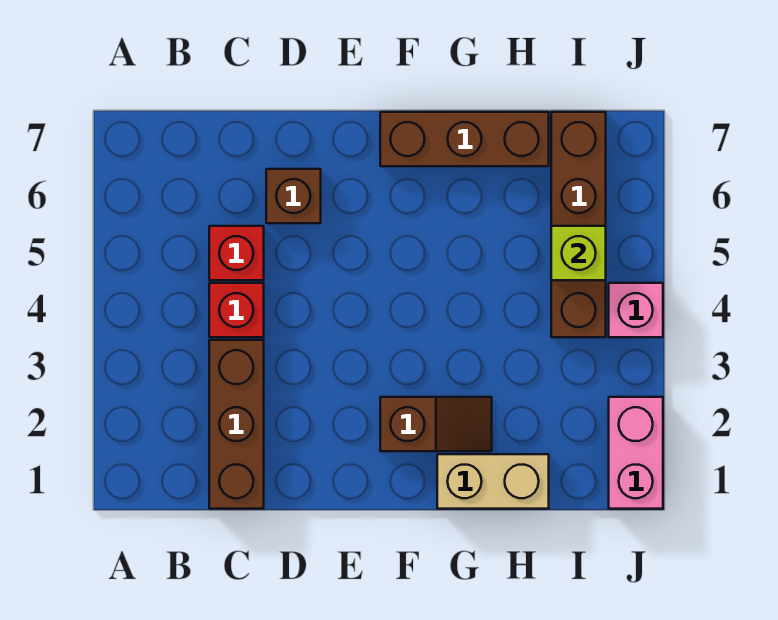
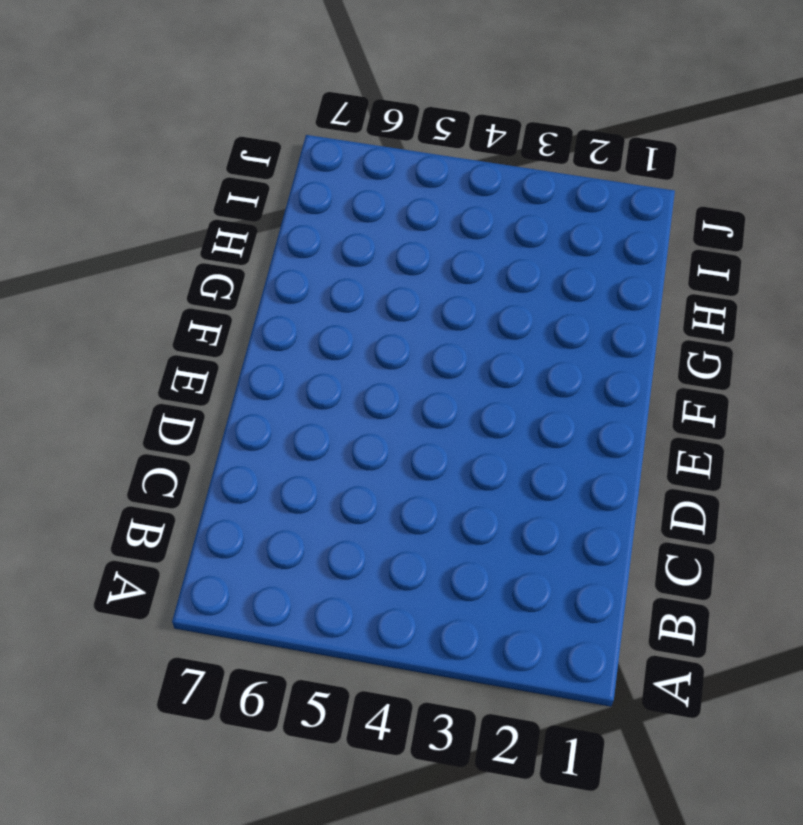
none -> brown brick C1:C3 level 1
none -> red brick C4 level 1

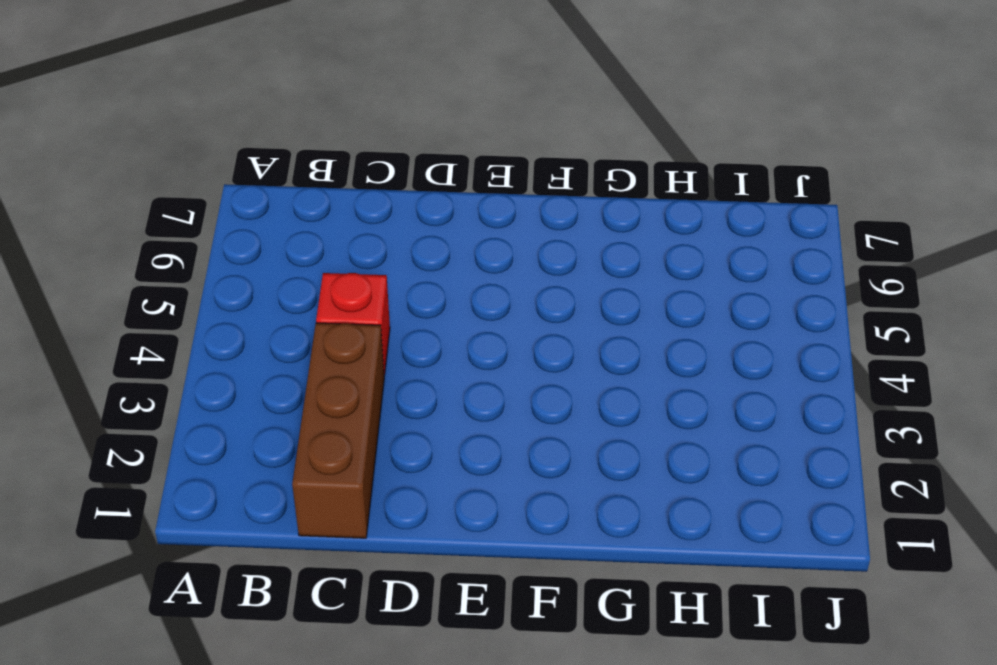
none -> red brick C5 level 1
none -> brown brick D6 level 1

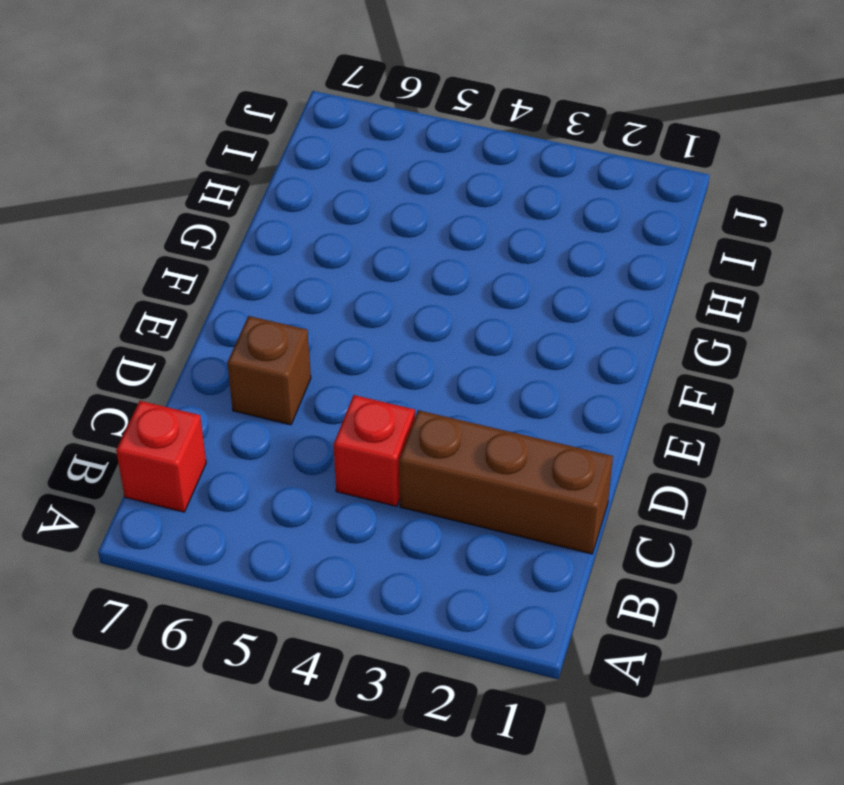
red brick B7 level 1 -> red brick C5 level 1
none -> brown slope F2:G2 level 1 top F
none -> brown brick F7:H7 level 1

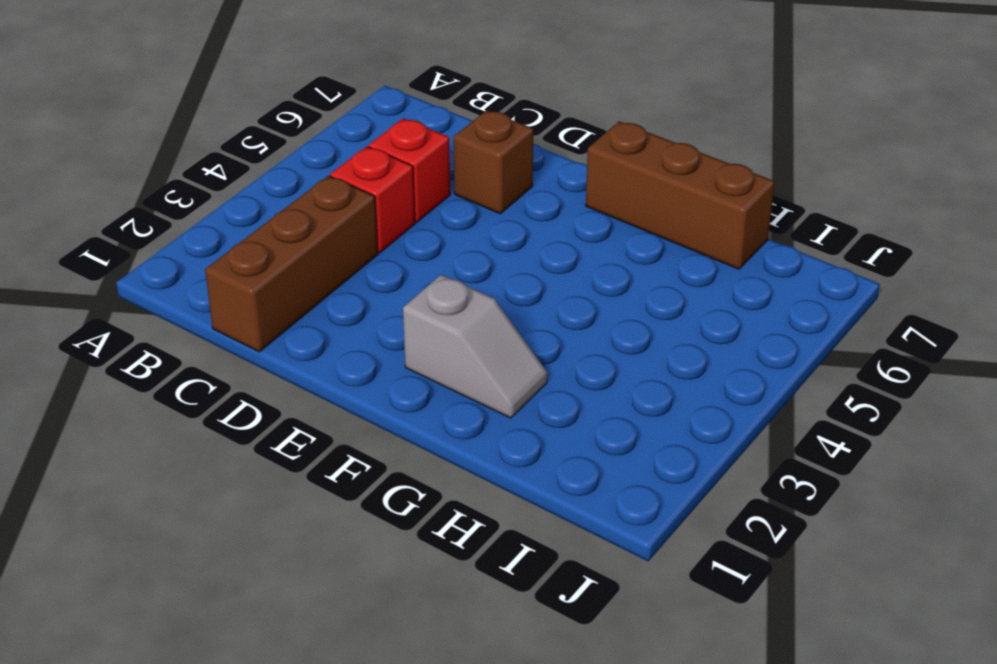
grey slope F2:G2 level 1 top F -> brown slope F2:G2 level 1 top F
none -> tan brick G1:H1 level 1
none -> brown brick I4:I7 level 1

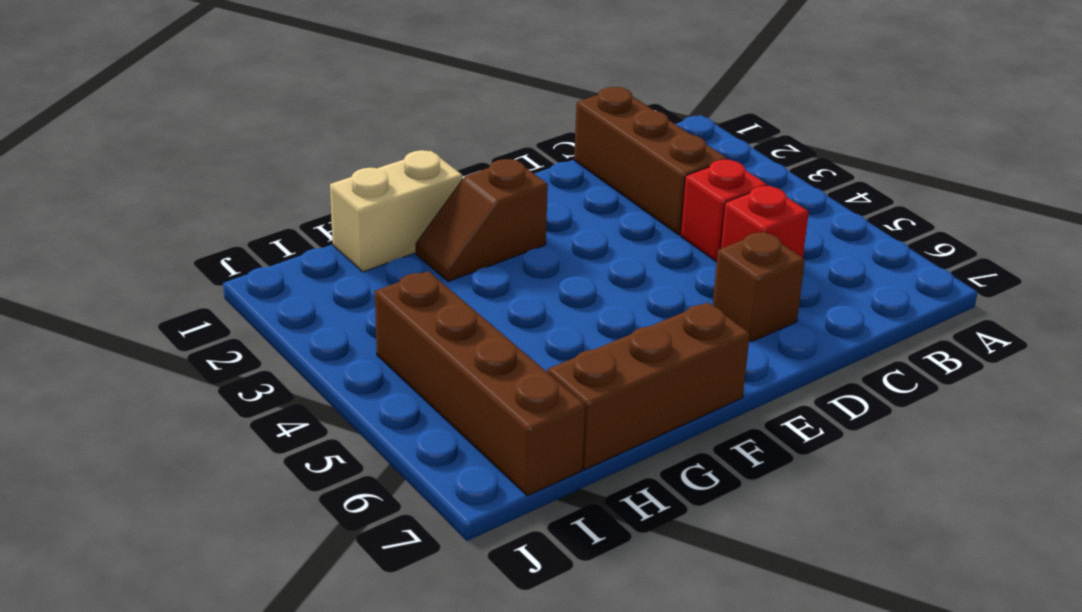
none -> pink brick J1:J2 level 1
none -> pink brick J4 level 1

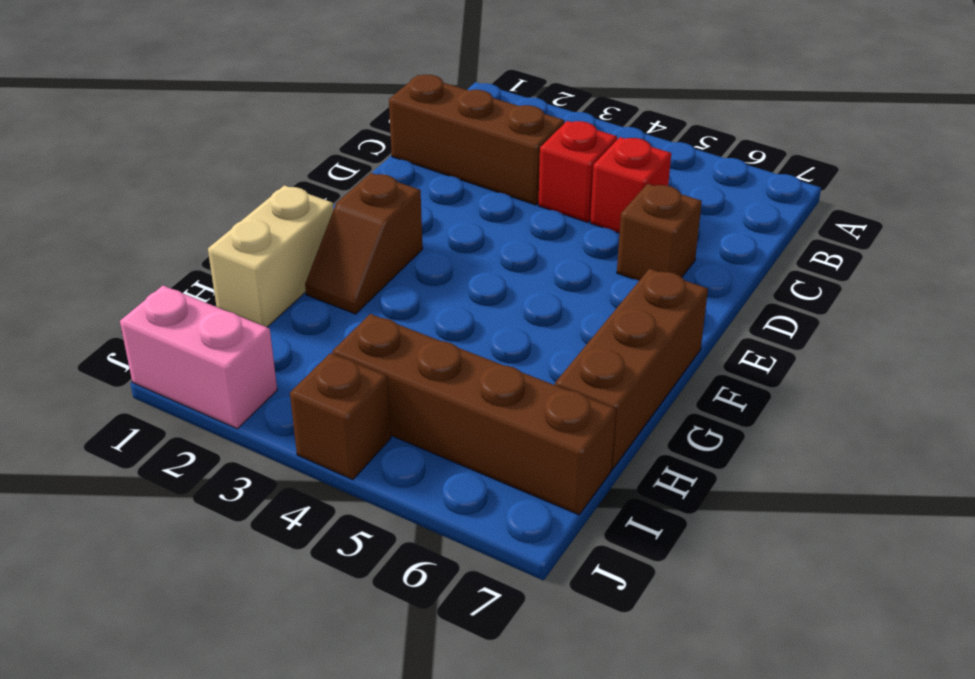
brown brick J4 level 1 -> pink brick J4 level 1
none -> lime brick I5 level 2

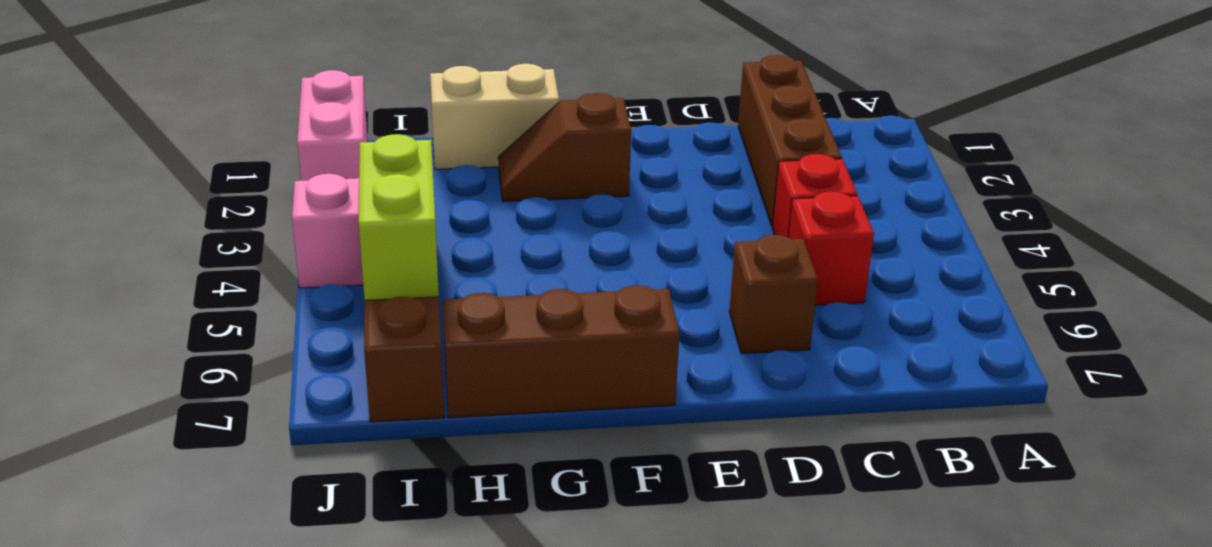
lime brick I5:I6 level 2 -> lime brick I5 level 2

